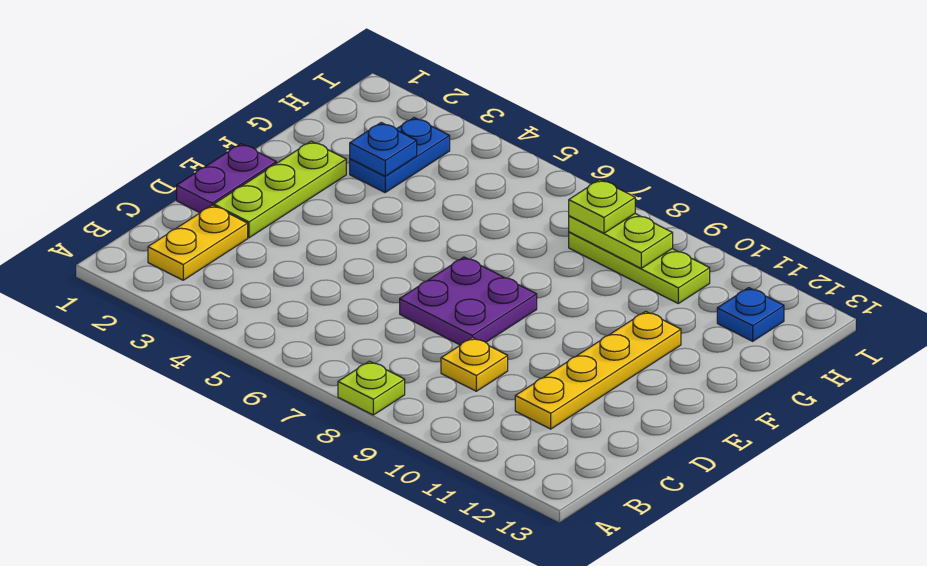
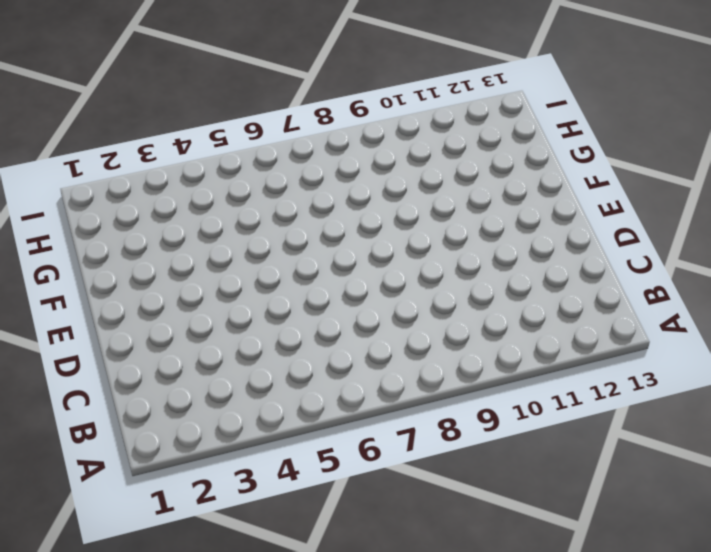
none -> lime plate A8 level 1
none -> yellow plate B2:C2 level 1
none -> yellow plate C9 level 1

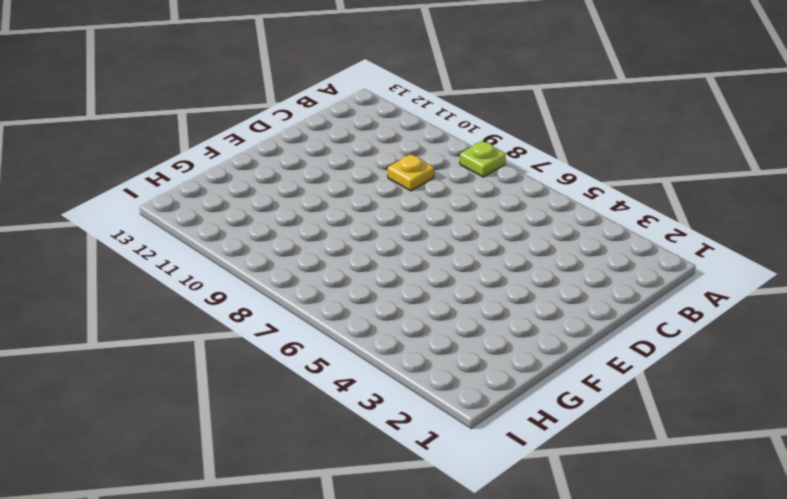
none -> yellow plate B2:C2 level 1
none -> yellow plate C11:F11 level 1
none -> purple plate D1:E1 level 1

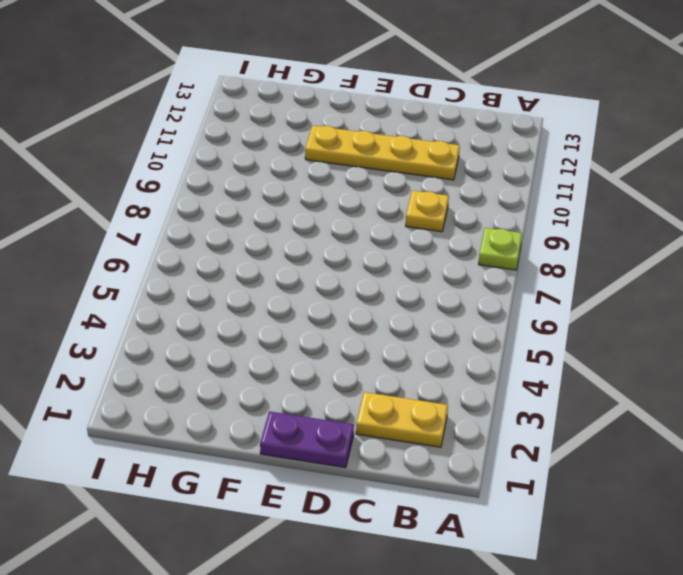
none -> lime plate D2:F2 level 1
none -> purple plate D7:E8 level 1
none -> blue plate G3:H3 level 1

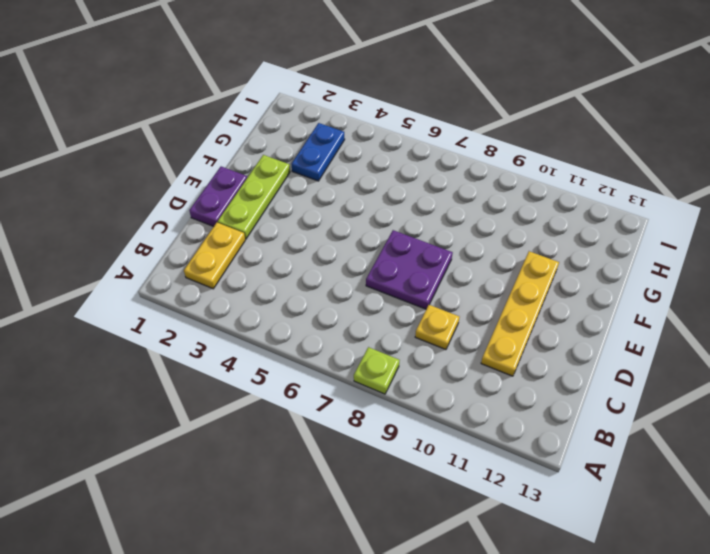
none -> lime plate H8:H10 level 1
none -> blue plate H12 level 1
none -> blue plate G3 level 2

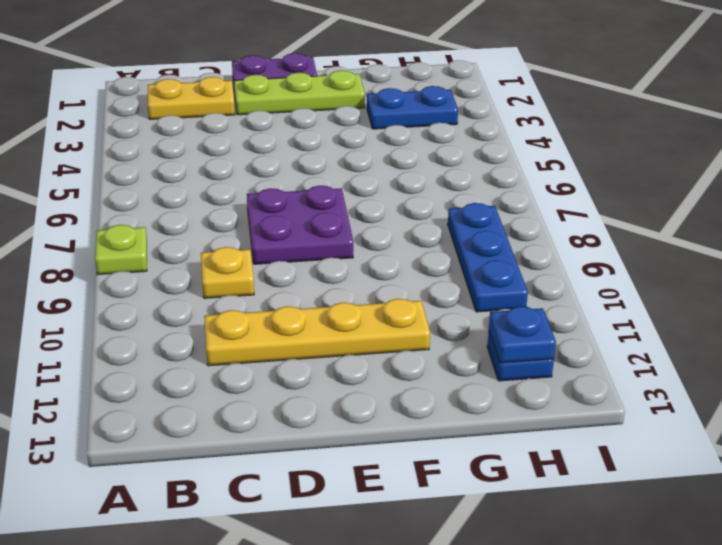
blue plate H8:H10 level 1 -> lime plate H8:H10 level 1
blue plate H12 level 2 -> blue plate G3 level 2
none -> lime plate H8:H9 level 2
none -> lime plate H8 level 3

